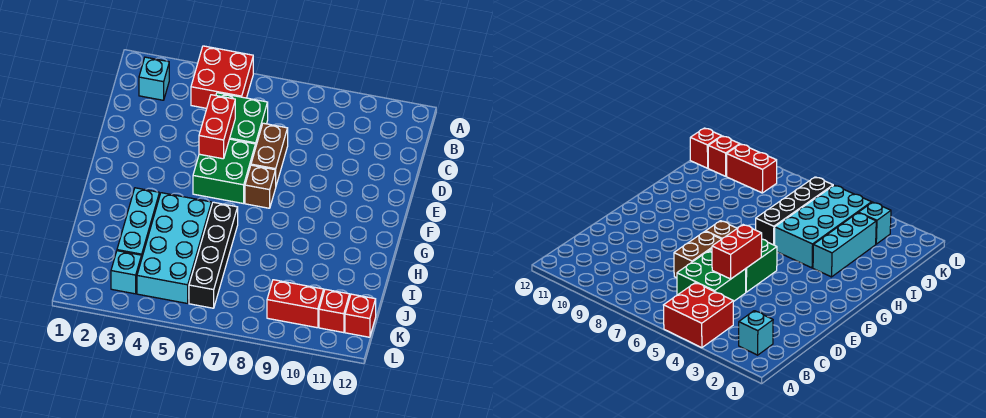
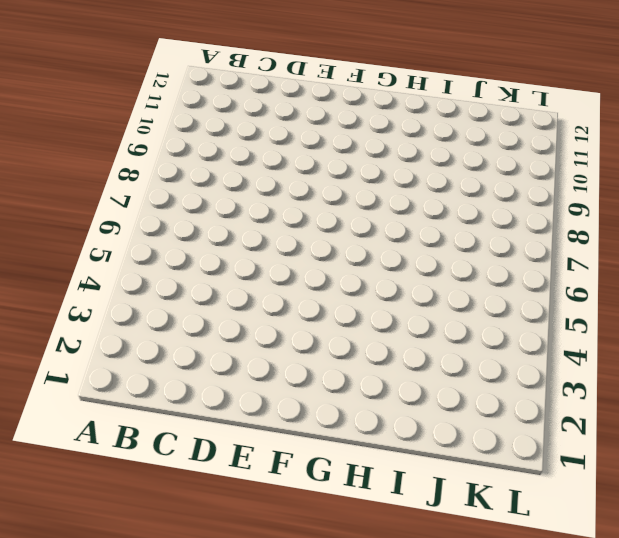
none -> red brick A4:B5 level 1
none -> cyan brick B2 level 1
none -> green brick C5:D6 level 1

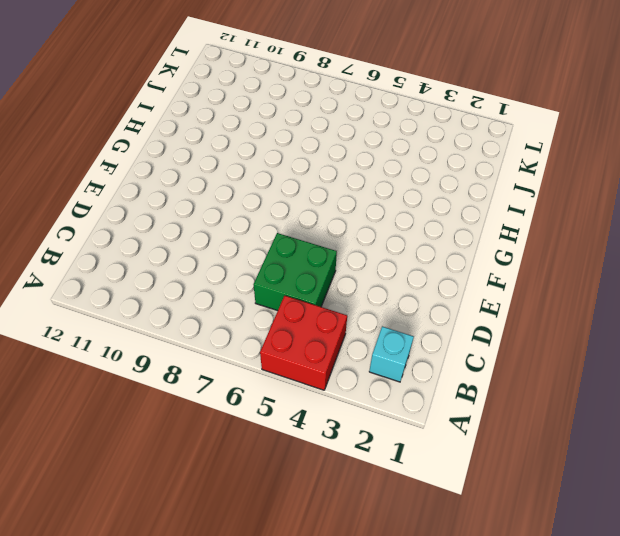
none -> brown brick D7:E7 level 1
none -> green brick E5:F6 level 1
none -> brown brick F7 level 1

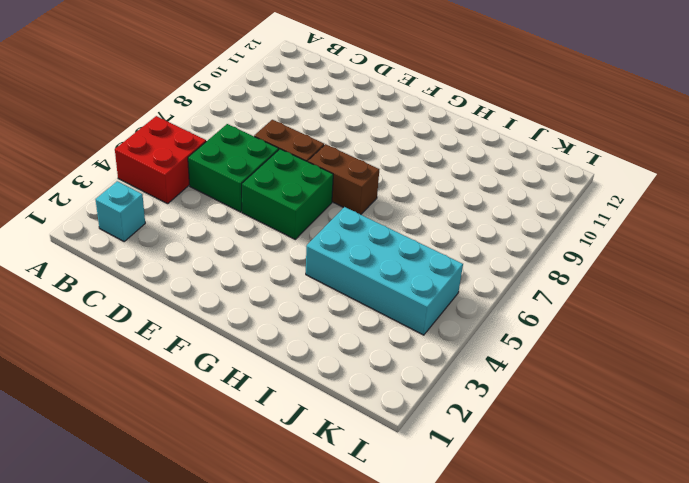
brown brick F7:G7 level 1 -> brown brick F7 level 1
none -> cyan brick H3:J3 level 1
none -> black brick H6:K6 level 1
none -> cyan brick K3 level 1

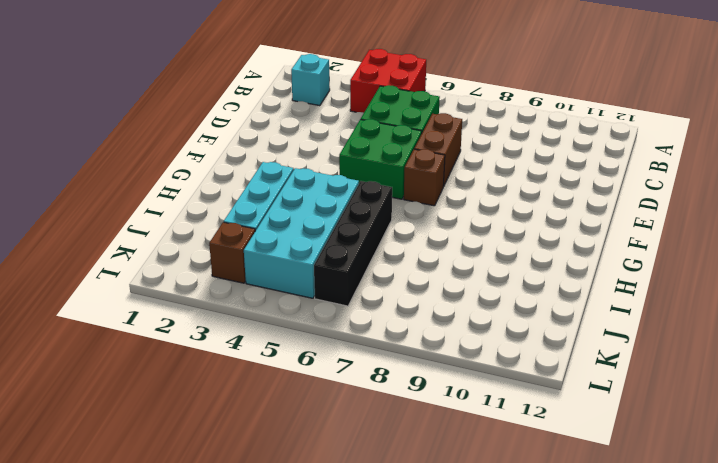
brown brick K3 level 1 -> cyan brick K3 level 1
none -> red brick K9:K10 level 1
none -> red brick K11 level 1
none -> red brick K12 level 1

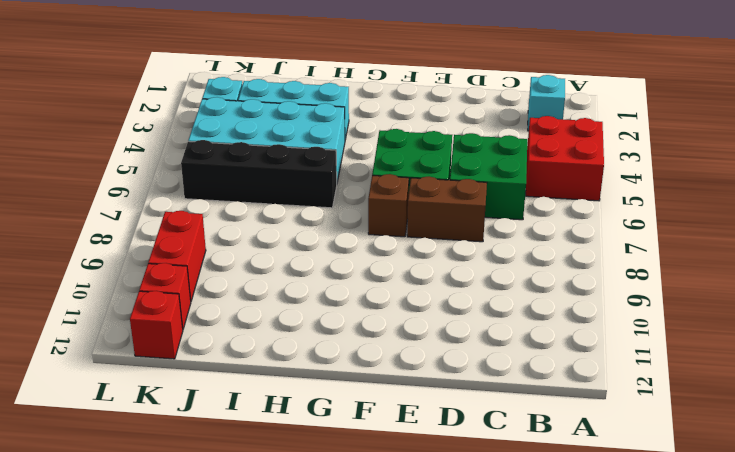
none -> red brick D5:E5 level 2

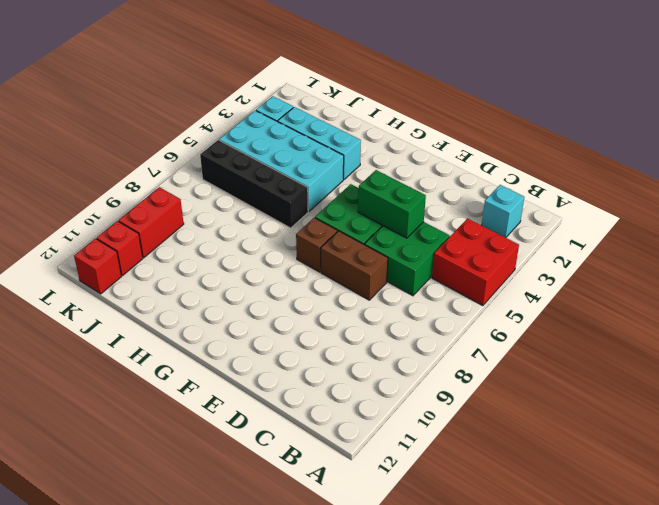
green brick D5:E5 level 2 -> red brick D5:E5 level 2

